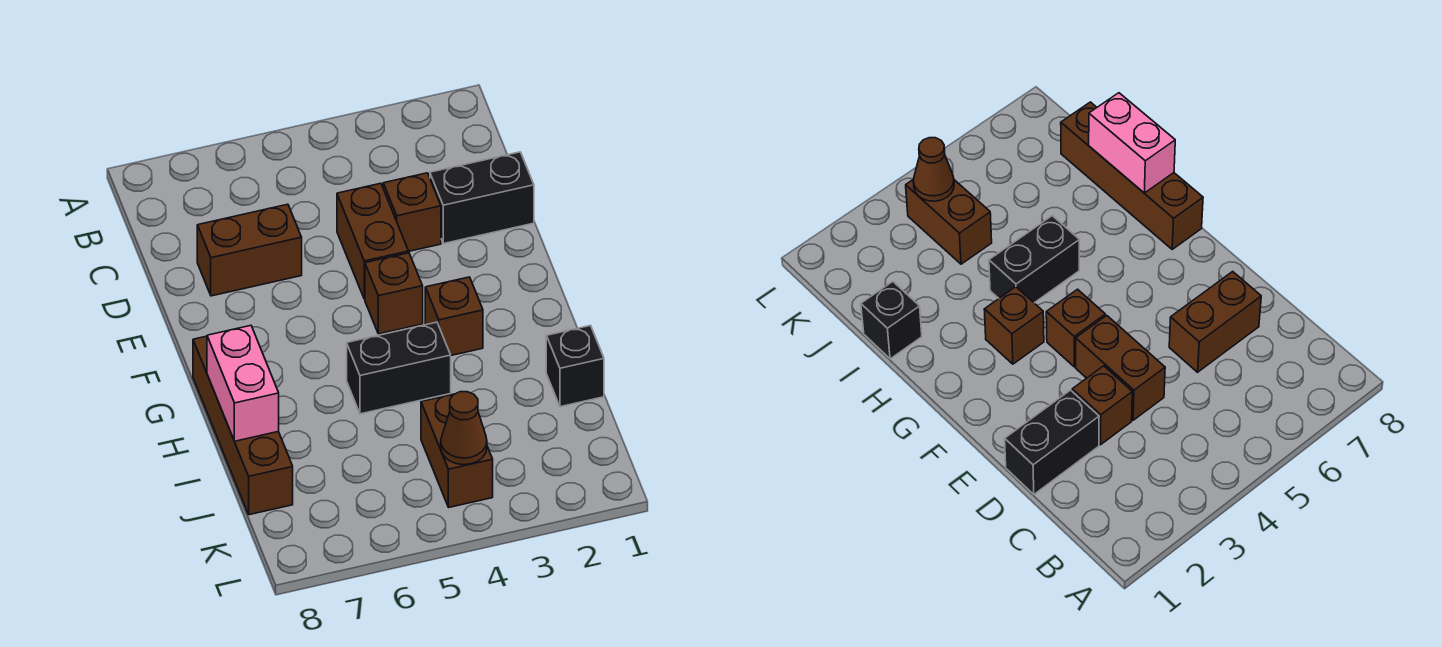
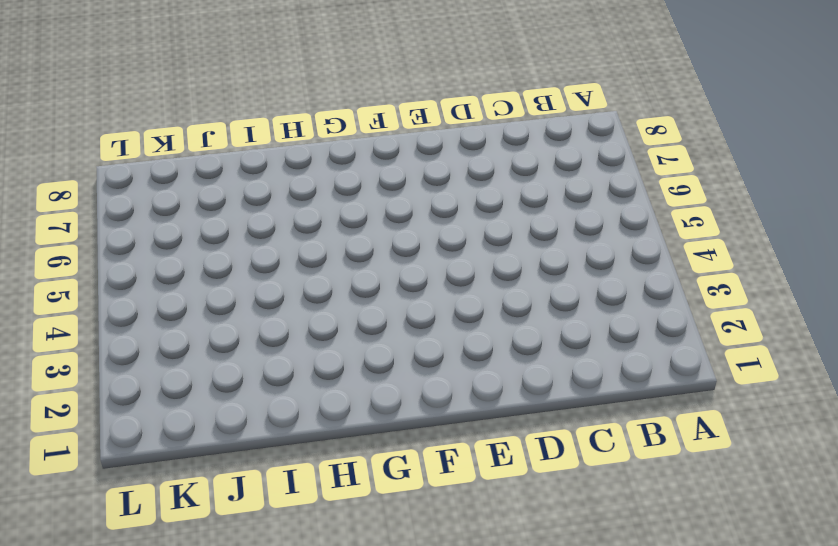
none -> black brick D1:D2 level 1
none -> brown brick D3 level 1
none -> brown brick D4:E4 level 1

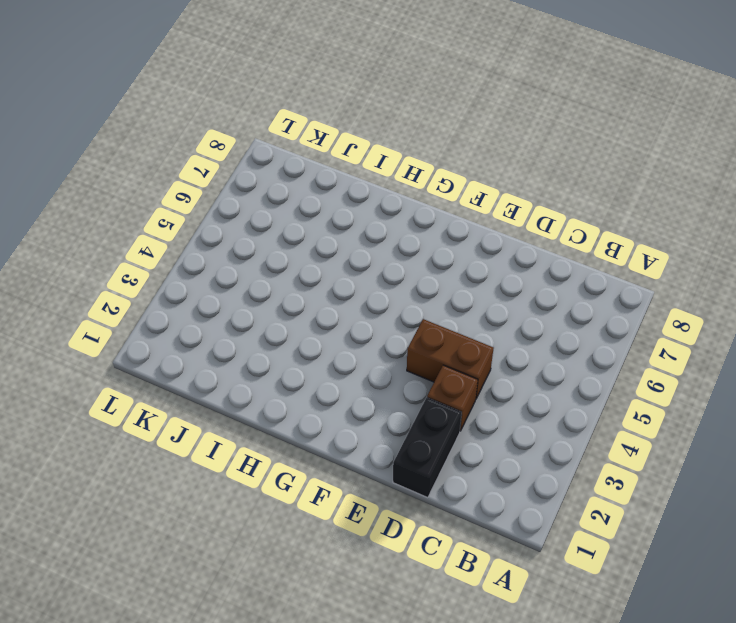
none -> brown brick D6:D7 level 1
none -> brown brick F4 level 1
none -> brown brick G3 level 1

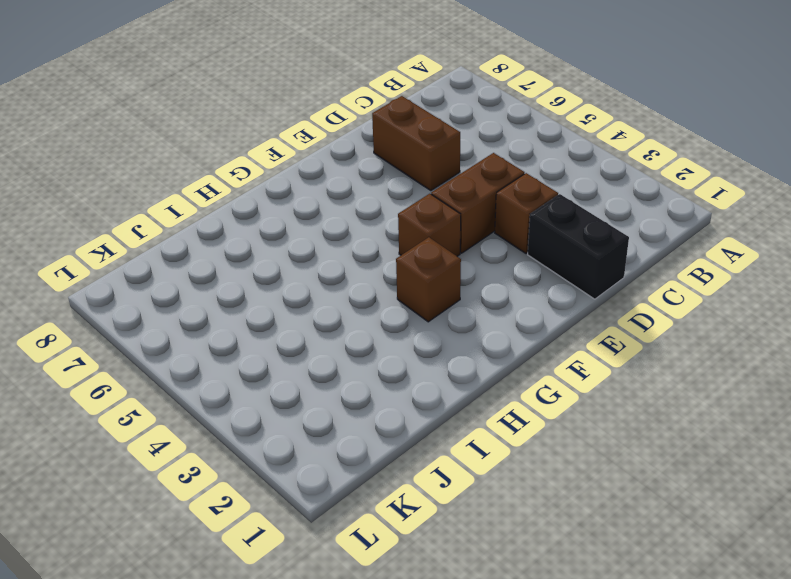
none -> brown brick G8:J8 level 1
none -> black brick H4:H5 level 1
none -> black brick I1 level 1

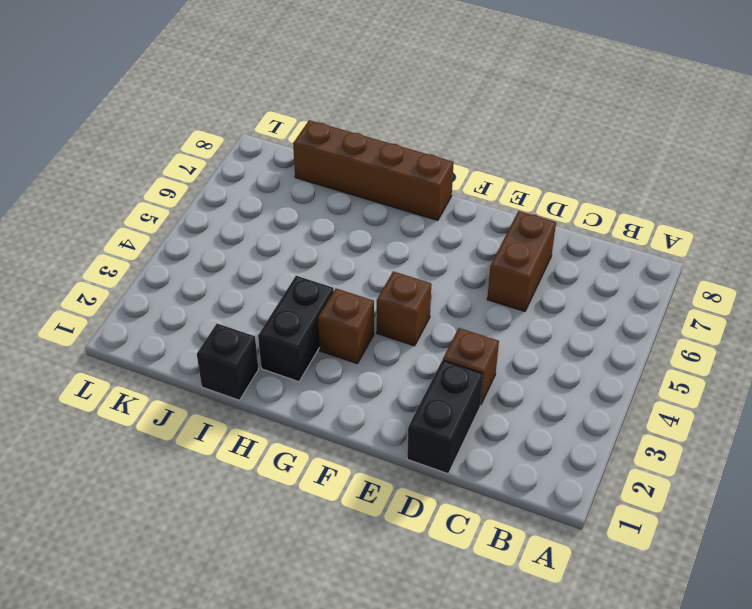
black brick H2:H3 level 1 -> black brick H4:H5 level 1
none -> brown brick D4:E4 level 1
none -> brown brick J4:K4 level 1
none -> pink brick H8:I8 level 2

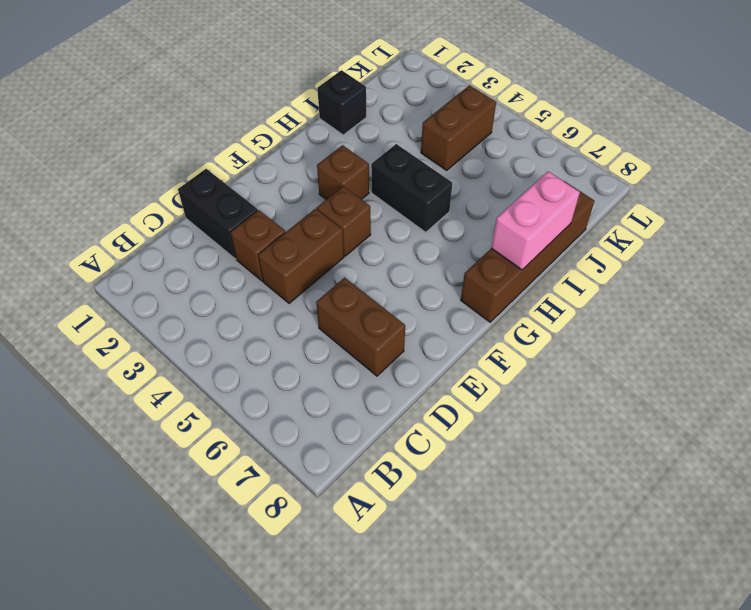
none -> brown cone K4 level 2

